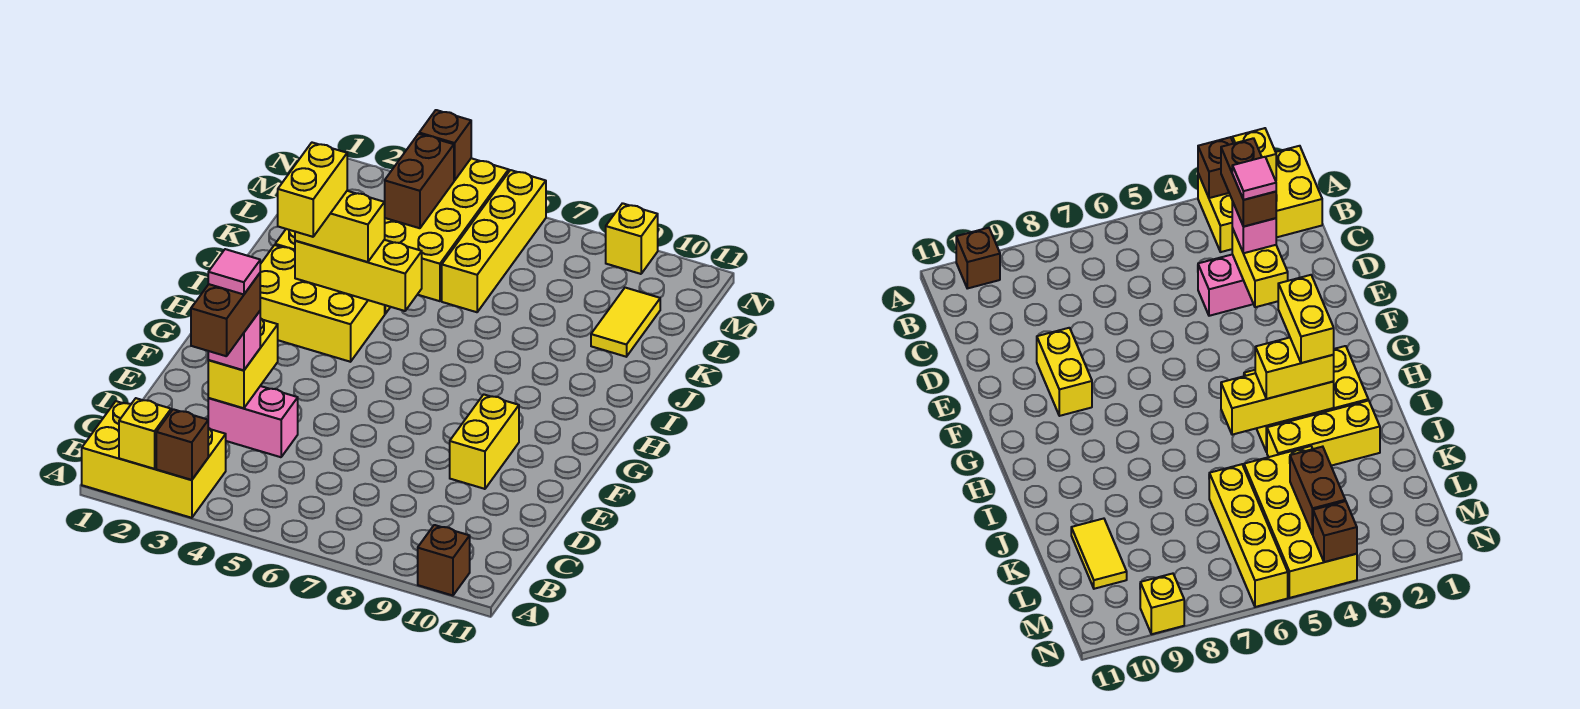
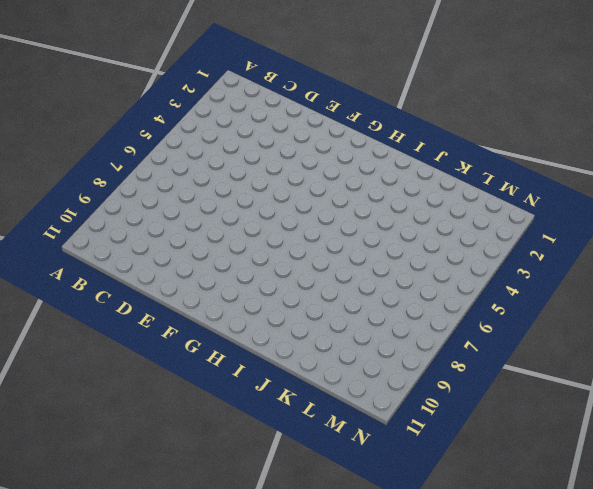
none -> yellow brick A1:B3 level 1
none -> brown brick A10 level 1
none -> pink brick D3:D4 level 1

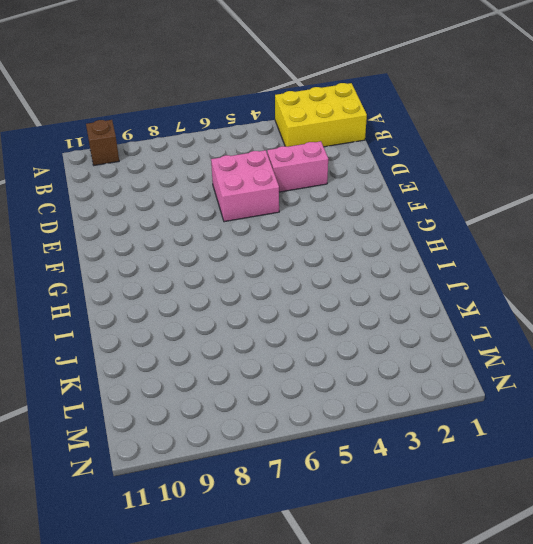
pink brick D5:E6 level 1 -> none
none -> yellow brick E9:F9 level 1
none -> yellow brick H2:I4 level 1
none -> yellow brick J2:J4 level 1

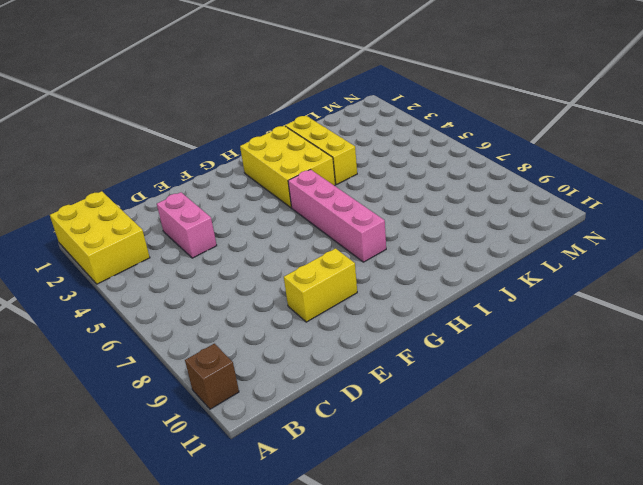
pink brick H5:H8 level 1 -> none
none -> yellow brick K4:N5 level 1
none -> yellow brick K6:N6 level 1
none -> yellow tile K10:L10 level 1

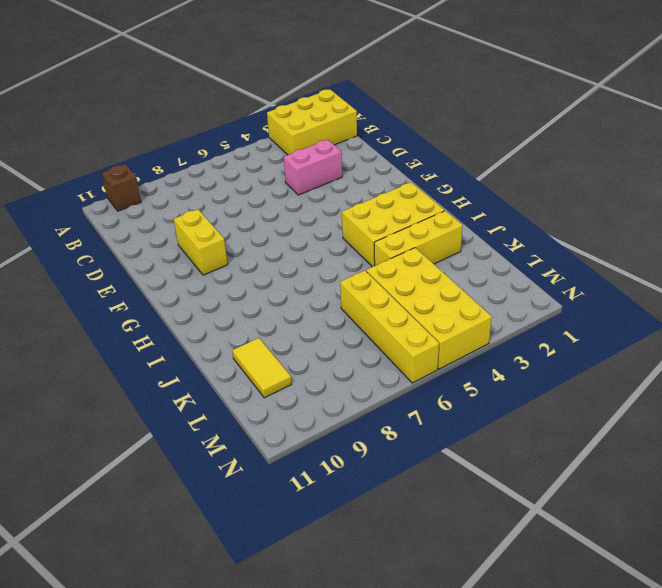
none -> yellow brick N9 level 1
none -> yellow brick A2 level 2
none -> brown brick A3 level 2

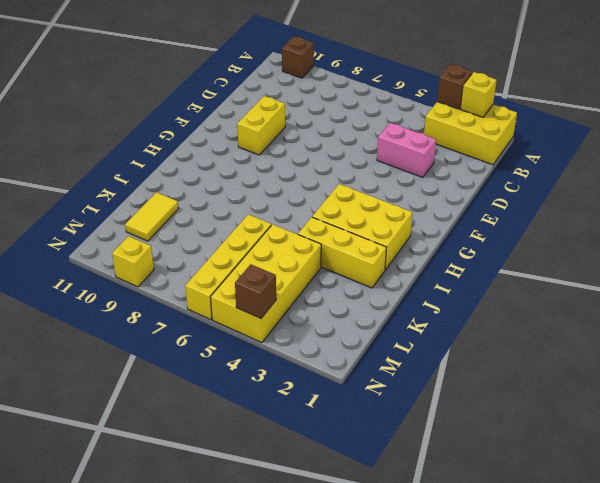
none -> yellow brick D3:E3 level 2
none -> yellow brick I3:I5 level 2
none -> brown brick L4:M4 level 2

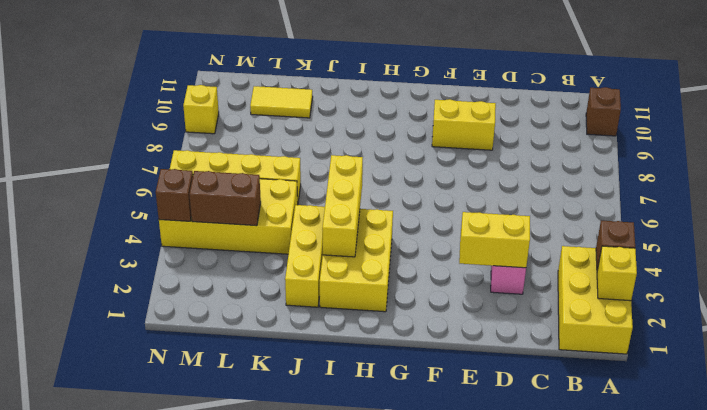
none -> pink brick D3 level 3
none -> yellow brick I3:I4 level 3
none -> brown brick C3:D3 level 4

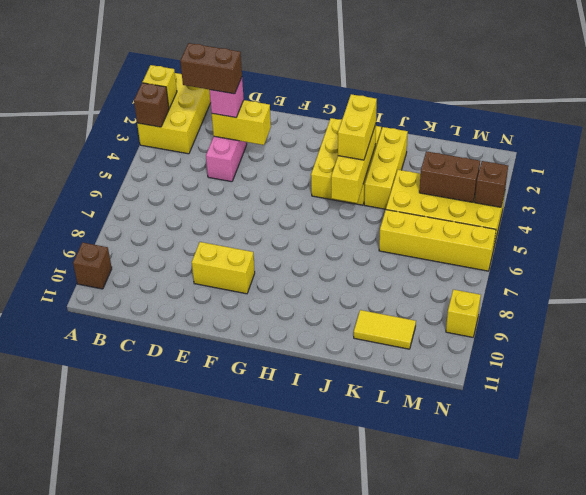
none -> yellow brick H3:I3 level 4
none -> pink tile D3 level 5

